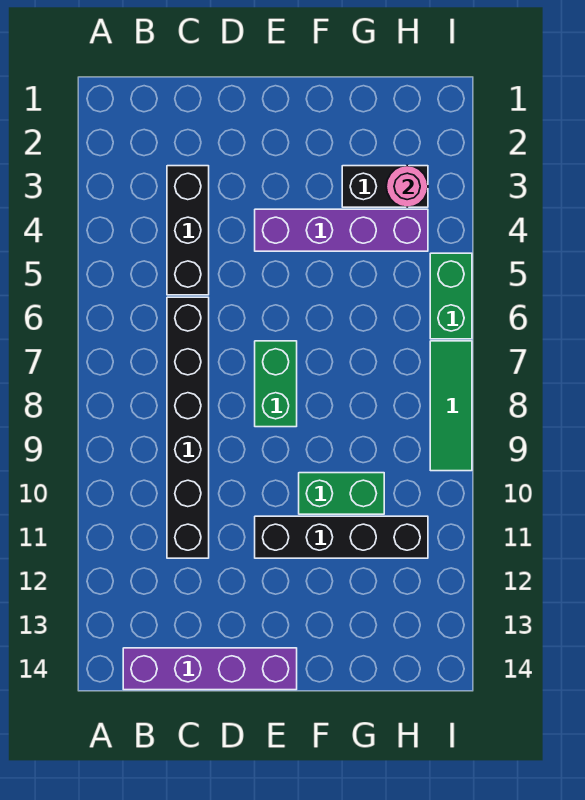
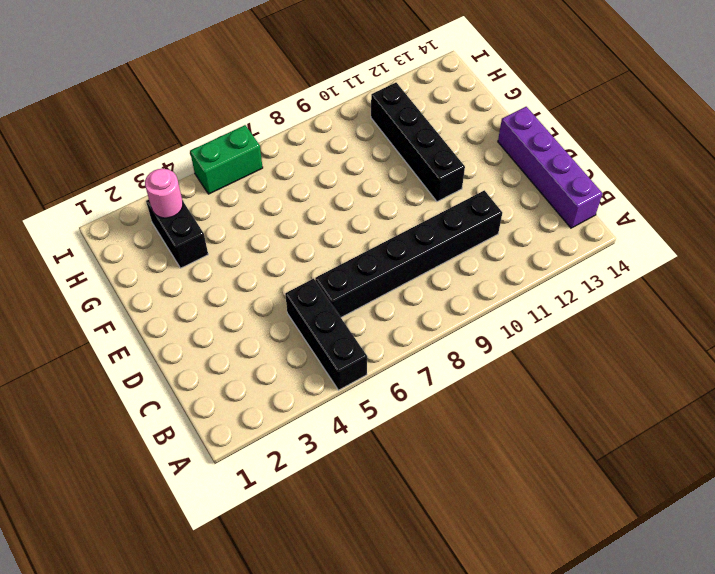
black brick A5:C5 level 1 -> black brick C3:C5 level 1
none -> purple brick E4:H4 level 1
none -> green brick E7:E8 level 1

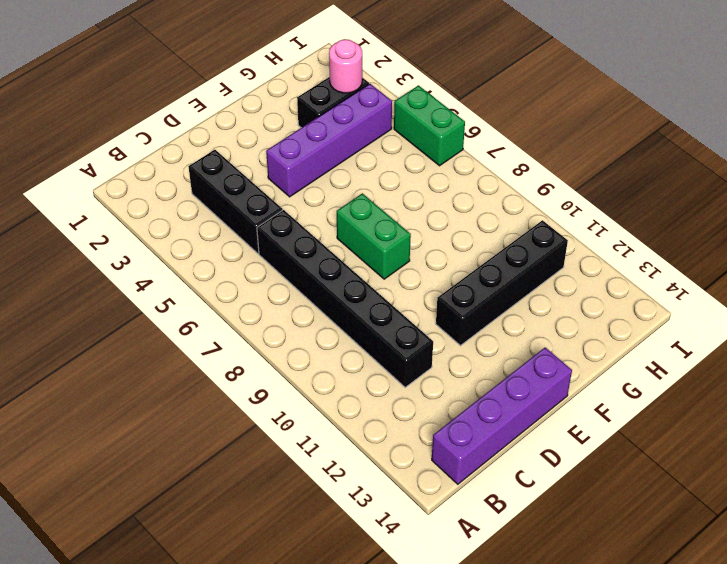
none -> green brick F10:G10 level 1
none -> green tile I7:I9 level 1

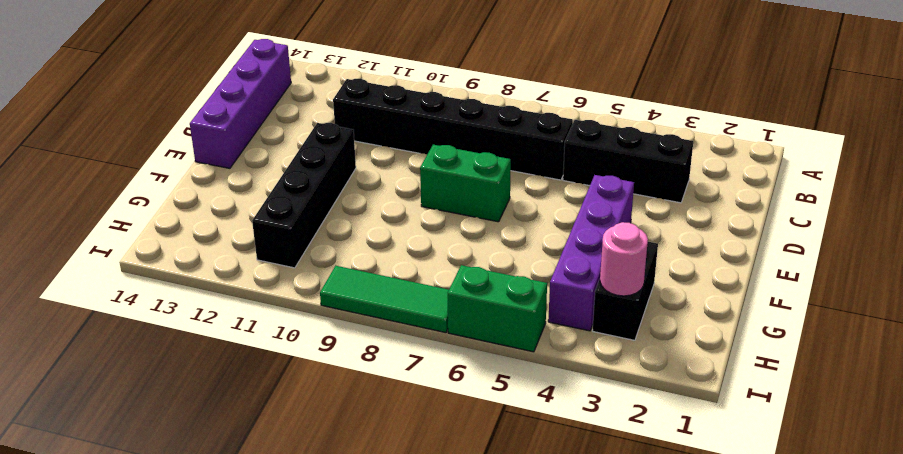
none -> green brick F10:G10 level 1

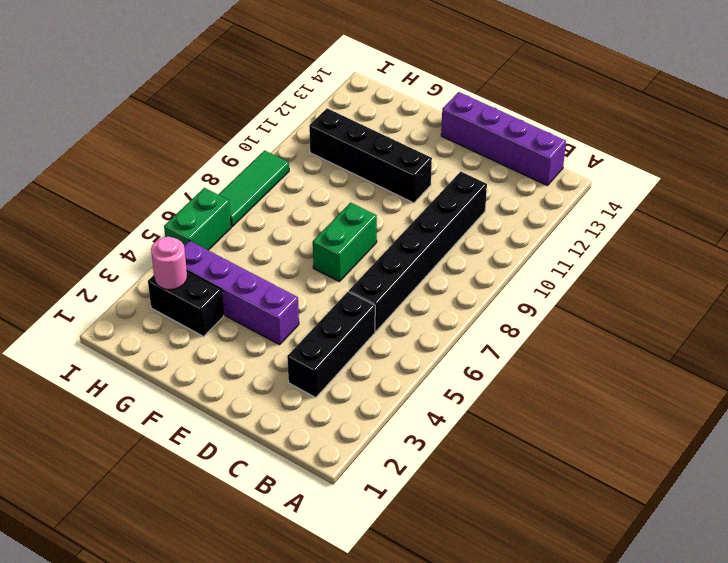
none -> green brick F10:G10 level 1

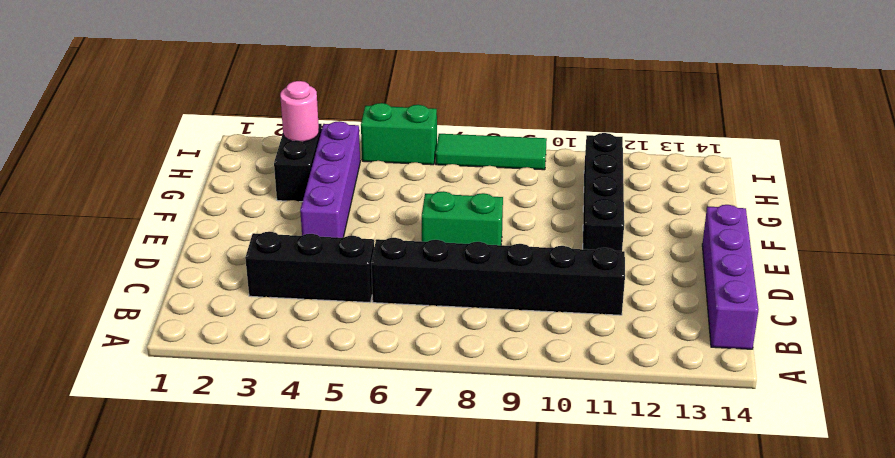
none -> green brick F10:G10 level 1

